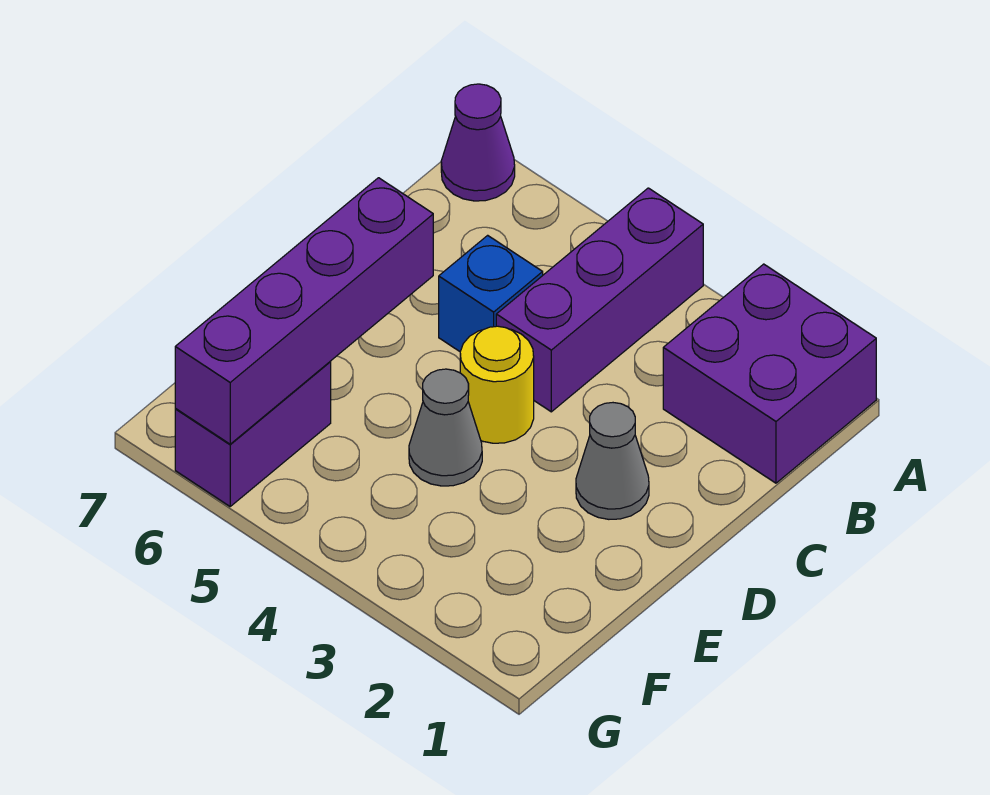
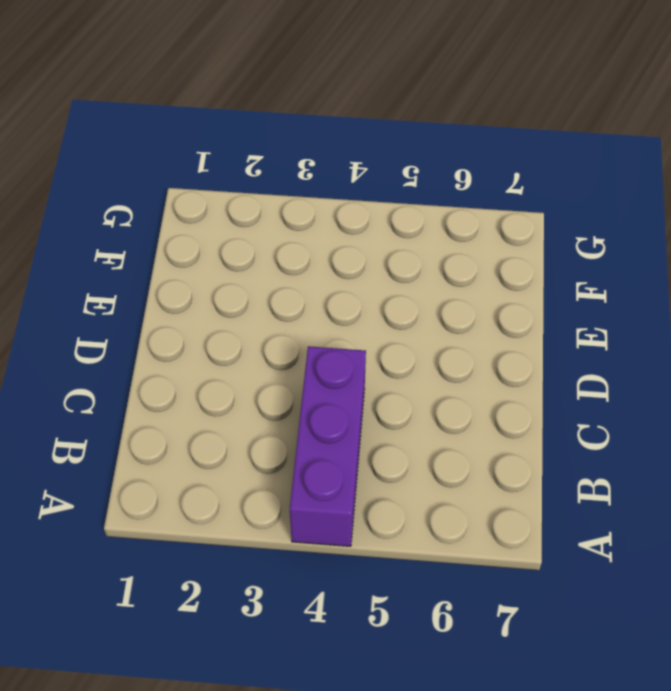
none -> purple brick A1:B2 level 1
none -> purple cone A7 level 1

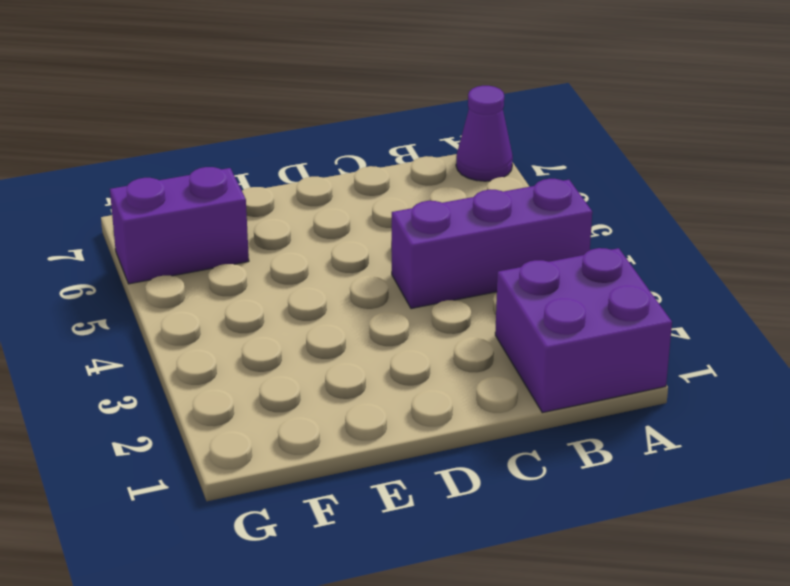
none -> blue brick C5 level 1
none -> grey cone D2 level 1

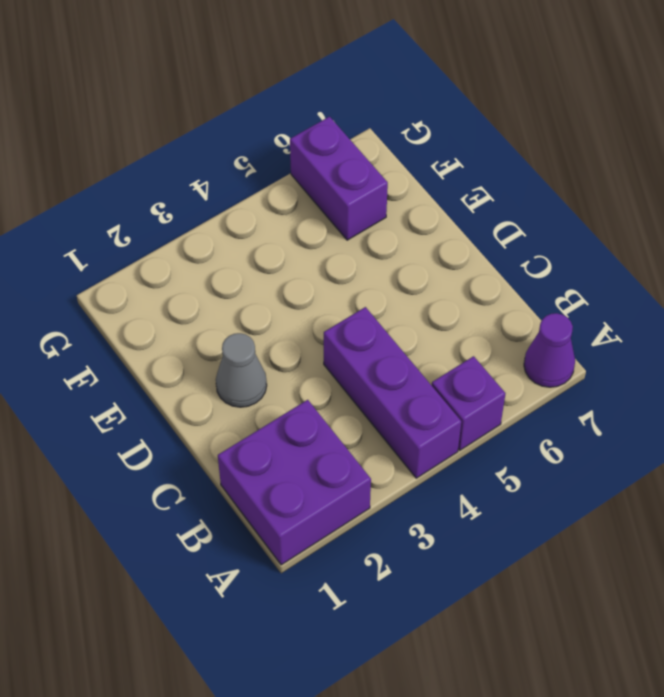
purple brick A5 level 1 -> none
none -> blue brick C5 level 1
none -> yellow round brick D4 level 1

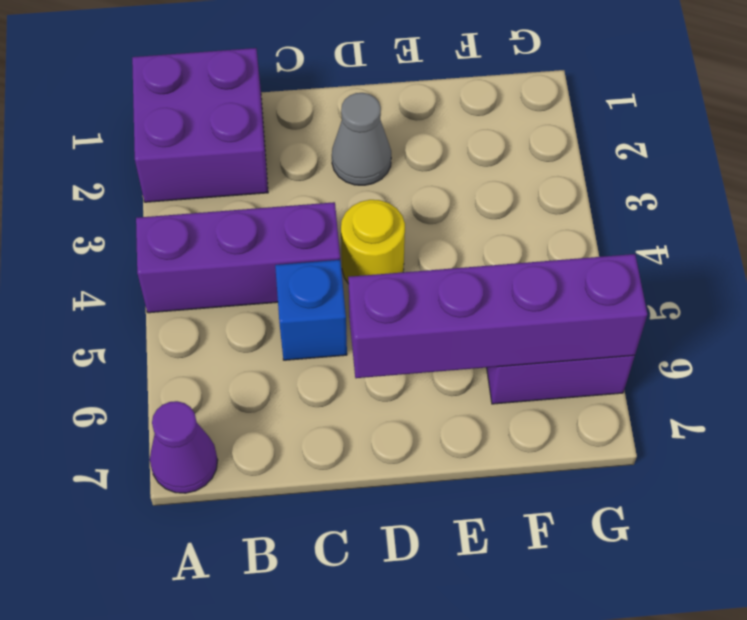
none -> grey cone E4 level 1

